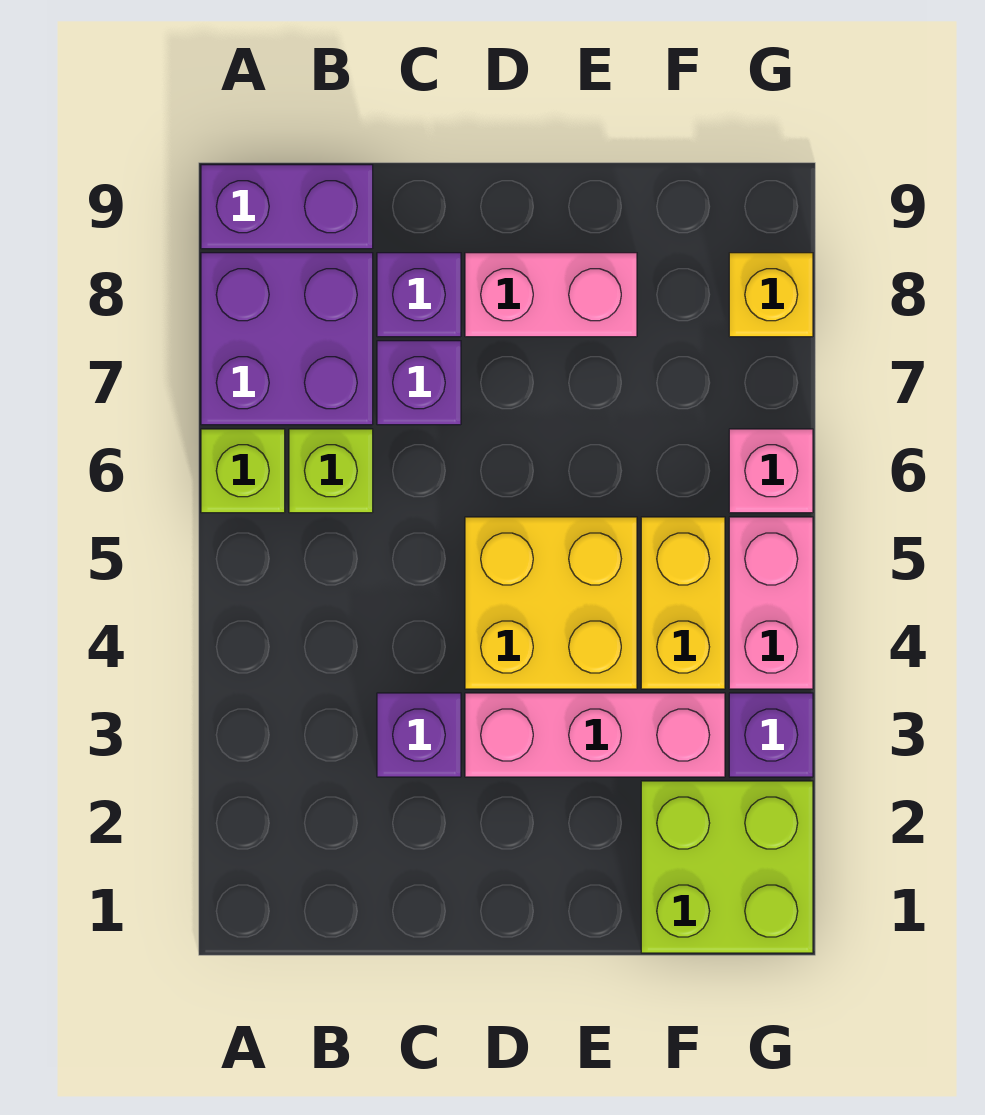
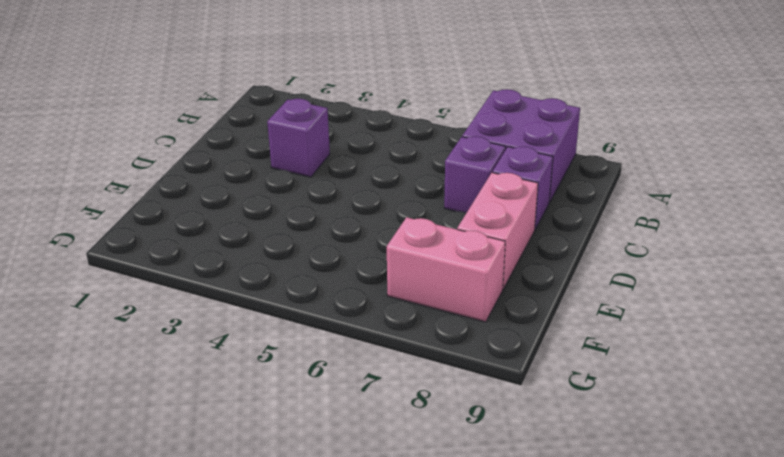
pink brick F7:F8 level 1 -> pink brick G4:G5 level 1
none -> lime brick A6 level 1
none -> purple brick A9:B9 level 1
none -> lime brick B6 level 1

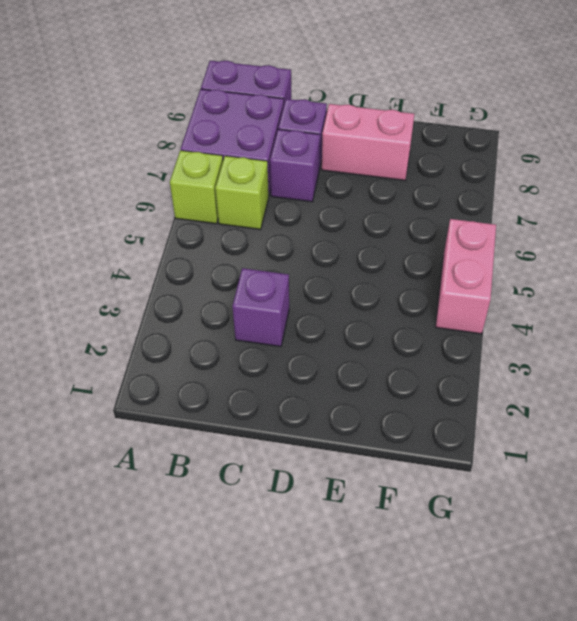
none -> pink brick D3:F3 level 1
none -> yellow brick D4:E5 level 1
none -> lime brick F1:G2 level 1

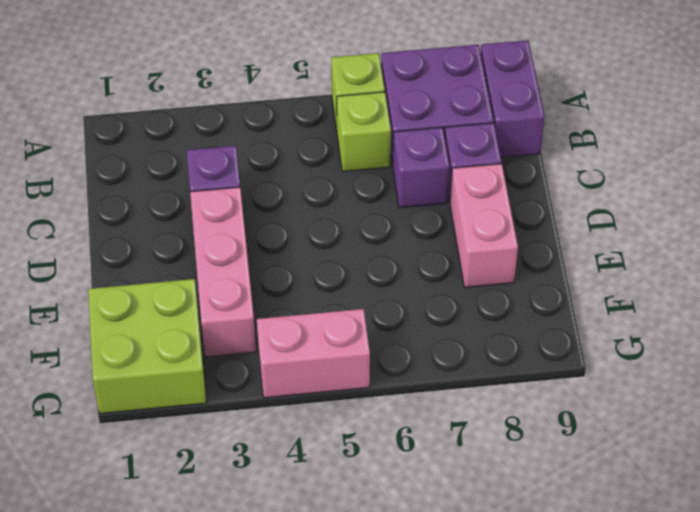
none -> yellow brick D4:E5 level 1
none -> yellow brick F4:F5 level 1
none -> purple brick G3 level 1

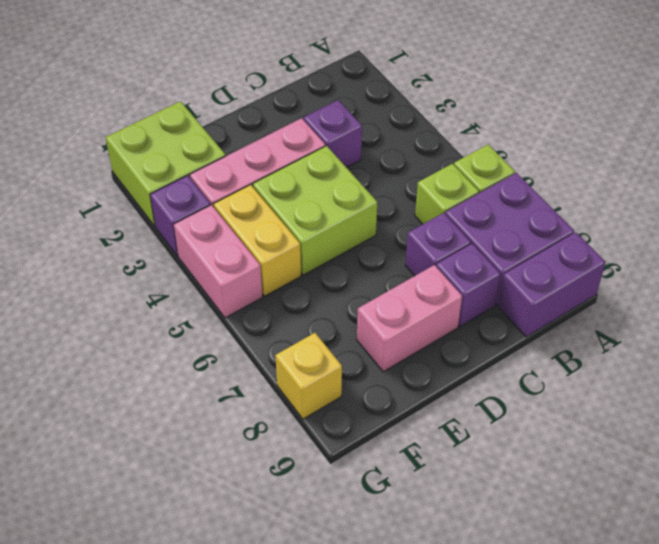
lime brick D4:E5 level 1 -> yellow brick D4:E5 level 1
none -> pink brick G6 level 1

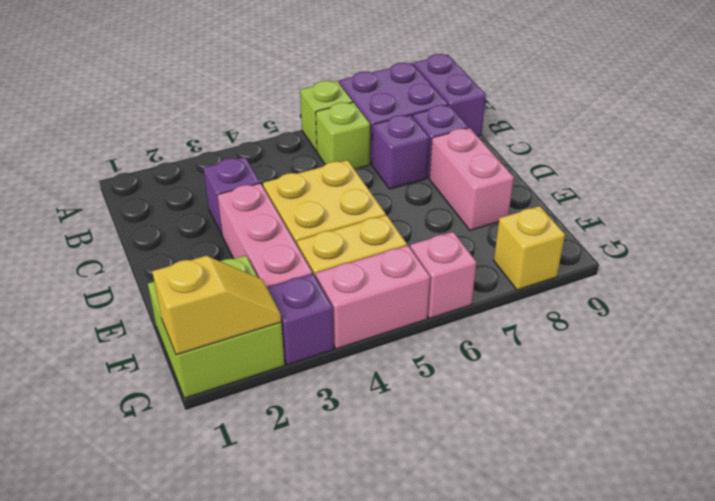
yellow slope G1:G2 level 2 top 1 -> none

